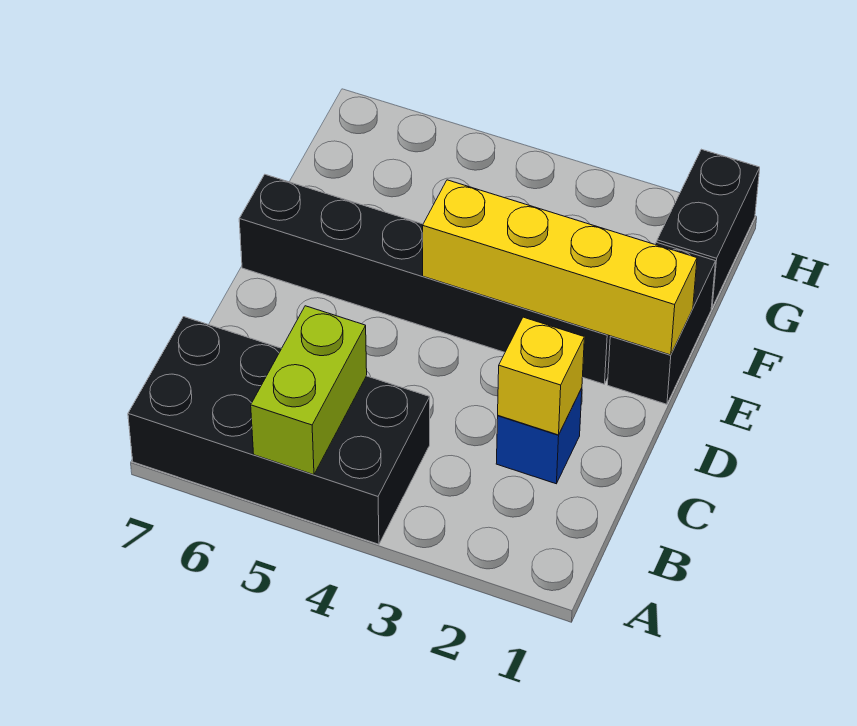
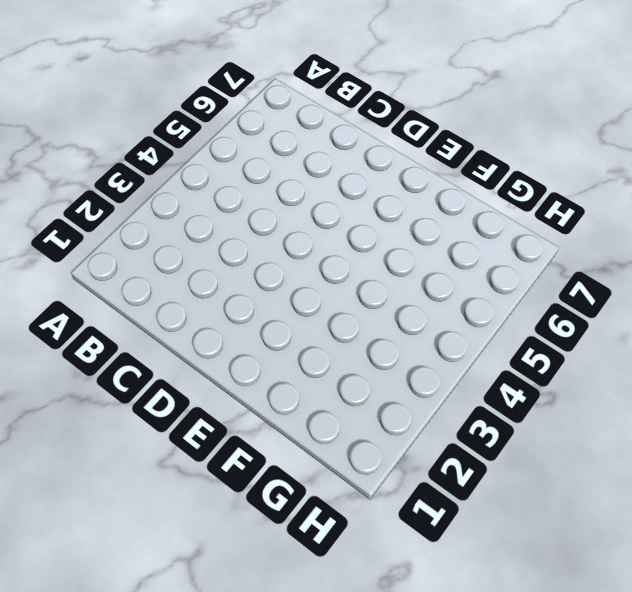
none -> black brick A4:B7 level 1
none -> blue brick C2 level 1

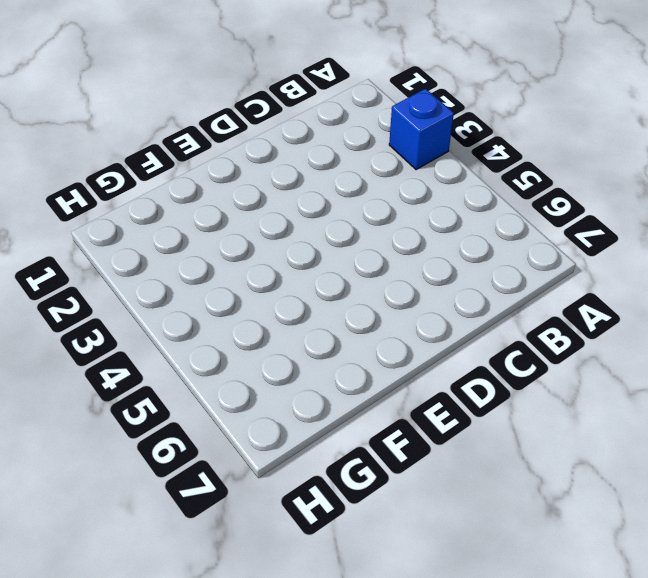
blue brick A3 level 1 -> blue brick C2 level 1
none -> black brick A4:B7 level 1
none -> black brick E1:F1 level 1

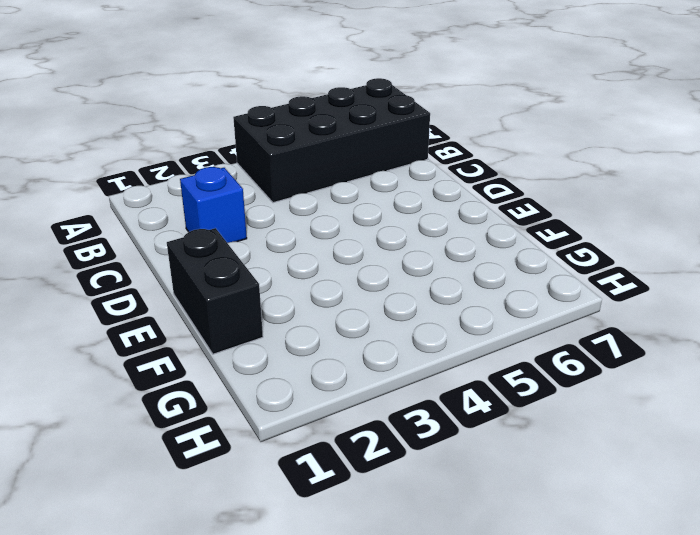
none -> black brick E2:E7 level 1
none -> black brick G1:H1 level 1

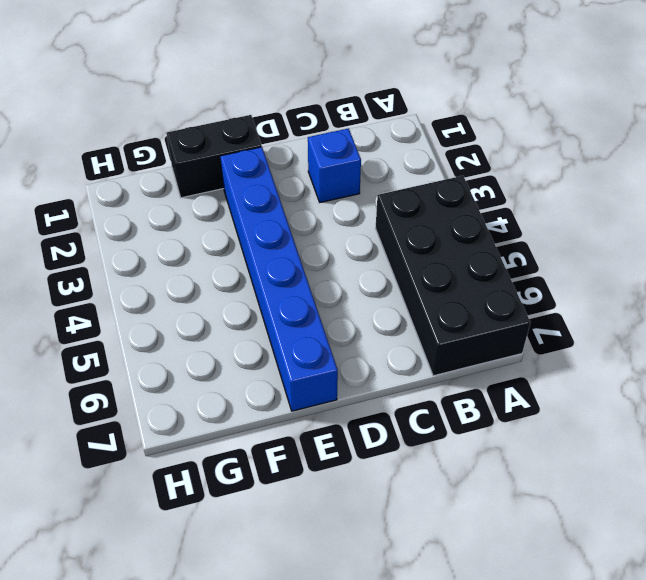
blue brick E2:E7 level 1 -> black brick E2:E7 level 1
none -> black brick G1:H1 level 1
none -> lime brick A5:B5 level 2

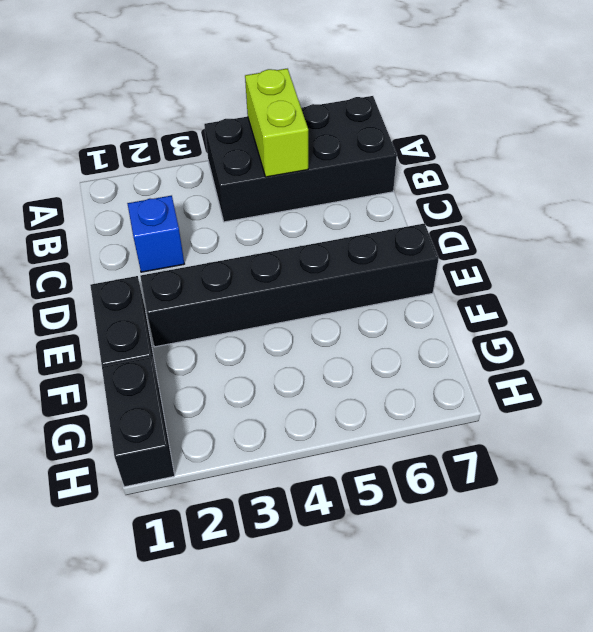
none -> yellow brick C2 level 2
none -> yellow brick E1:E4 level 2

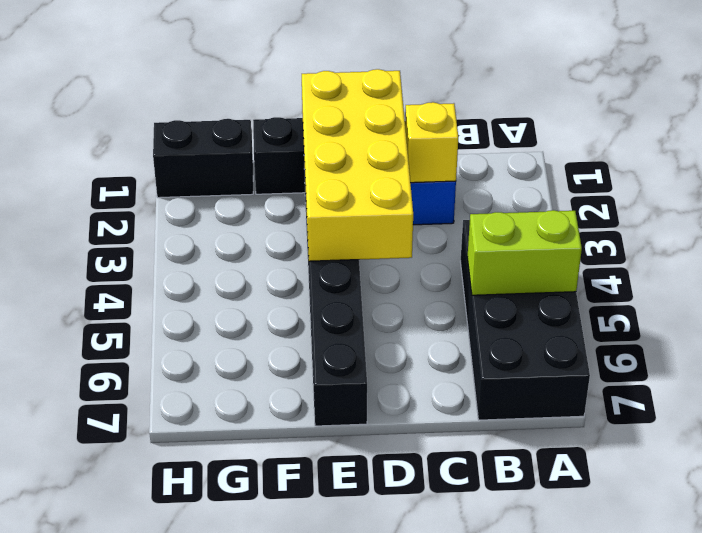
yellow brick D1:E4 level 2 -> yellow brick E1:E4 level 2

